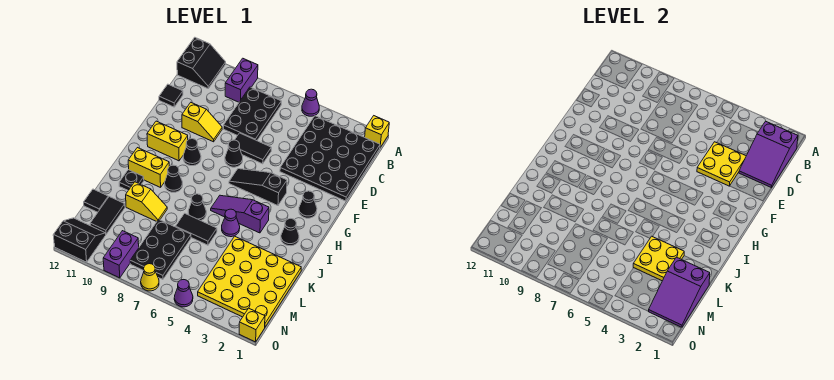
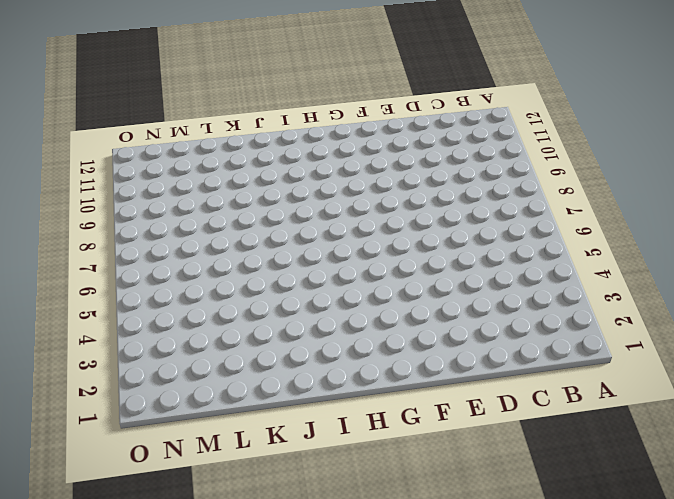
none -> yellow brick A1 level 1
none -> purple cone A5 level 1
none -> purple brick A9:B9 level 1
none -> black slope A11:B12 level 1 top 12

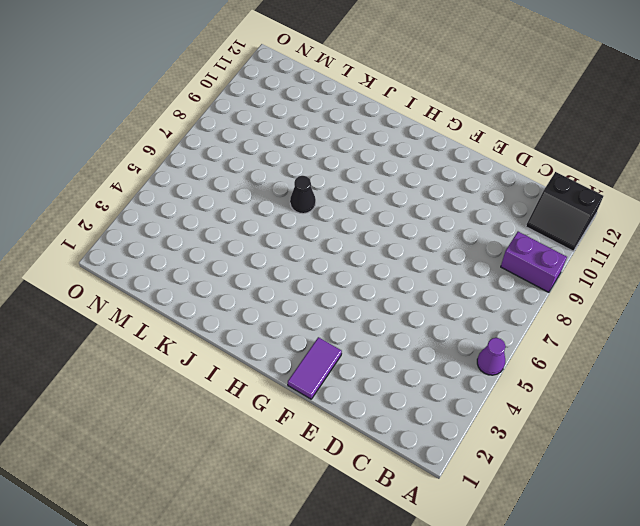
purple tile F1:F2 level 1 -> none
none -> yellow brick A1 level 1
none -> black plate B1:E4 level 1
none -> black plate B7:D8 level 1
none -> black tile D12 level 1

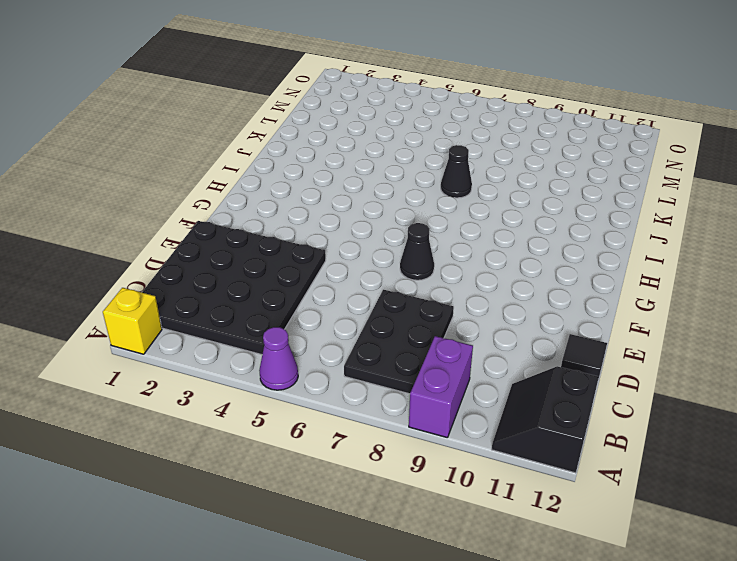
none -> black tile E6:E7 level 1
none -> yellow slope E9:E10 level 1 top 10
none -> black cone G2 level 1
none -> black slope G4:G6 level 1 top 4

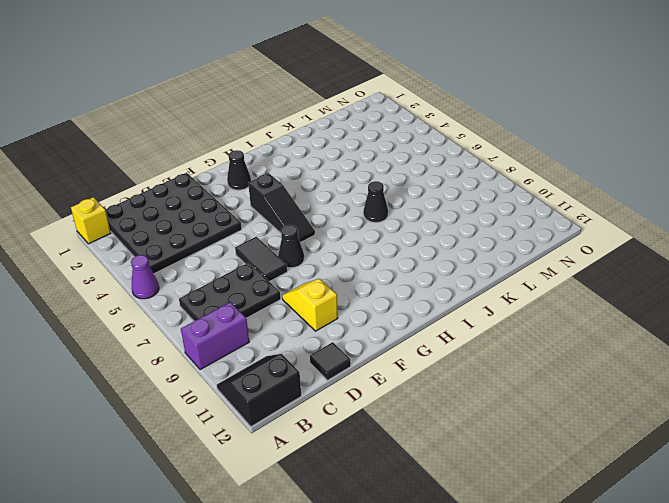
none -> black cone G9 level 1
none -> yellow brick G10:G11 level 1
none -> black cone I2 level 1
none -> purple slope I4:I6 level 1 top 4

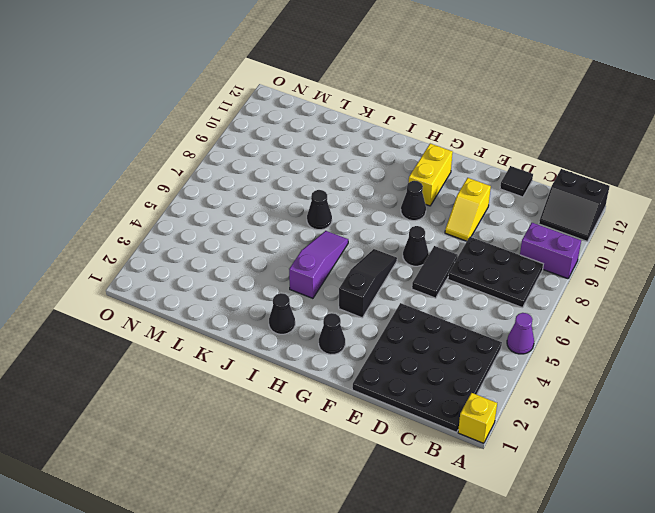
none -> black cone I9 level 1
none -> yellow brick I10:I11 level 1
none -> purple cone J5 level 1
none -> black plate J11 level 1

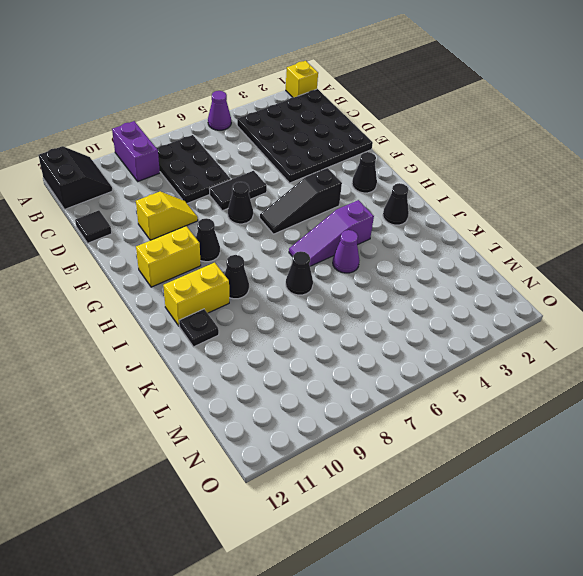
none -> yellow plate K1:N4 level 1
none -> black tile K6:K7 level 1
none -> yellow slope K9:K10 level 1 top 10
none -> black plate L7:N8 level 1

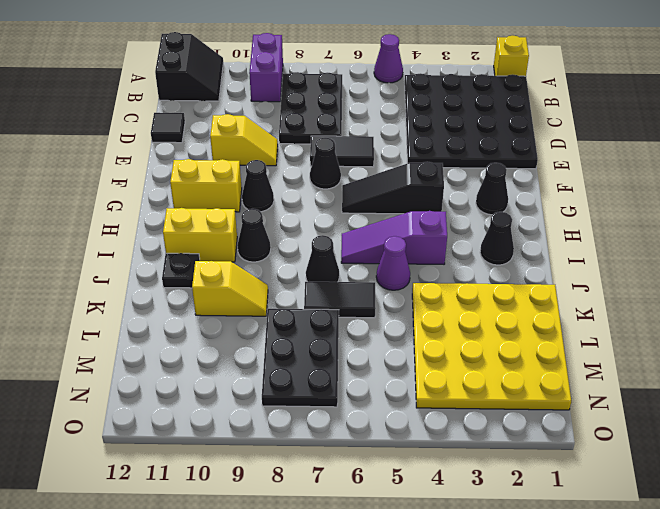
none -> black tile L11:M11 level 1
none -> black tile L12 level 1
none -> purple brick N9:O9 level 1
none -> black slope N11:O12 level 1 top O

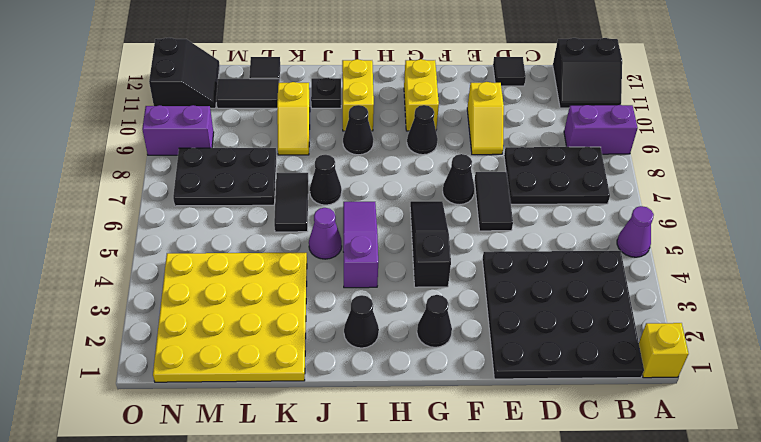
none -> yellow brick O1 level 1
none -> purple cone O5 level 1
none -> yellow cone O7 level 1
none -> purple slope B1:D2 level 2 top B

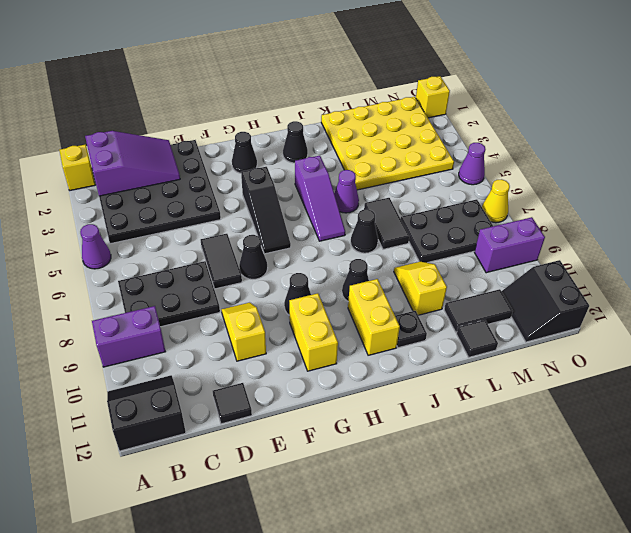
none -> yellow plate D3:E4 level 2
none -> yellow plate K3:L4 level 2
none -> purple slope L1:N2 level 2 top L

